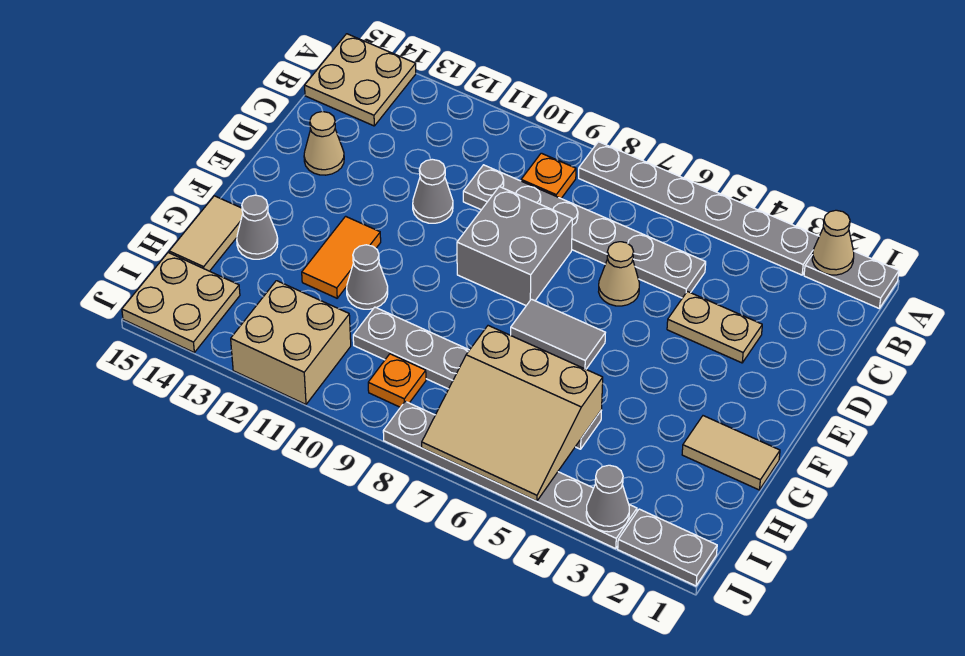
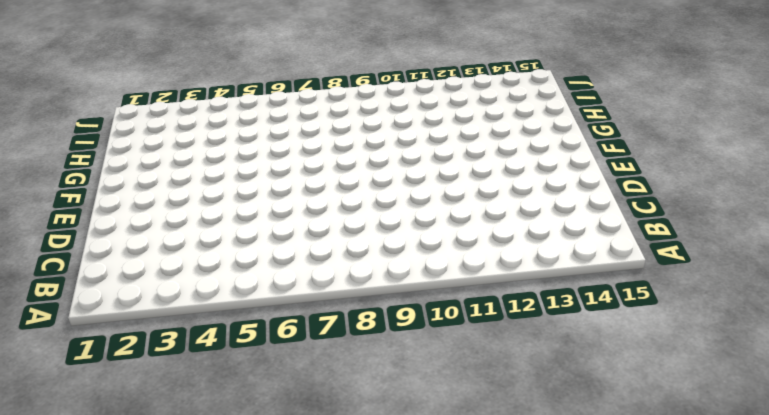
none -> grey plate A1:A2 level 1
none -> grey plate A3:A8 level 1
none -> tan plate A14:B15 level 1

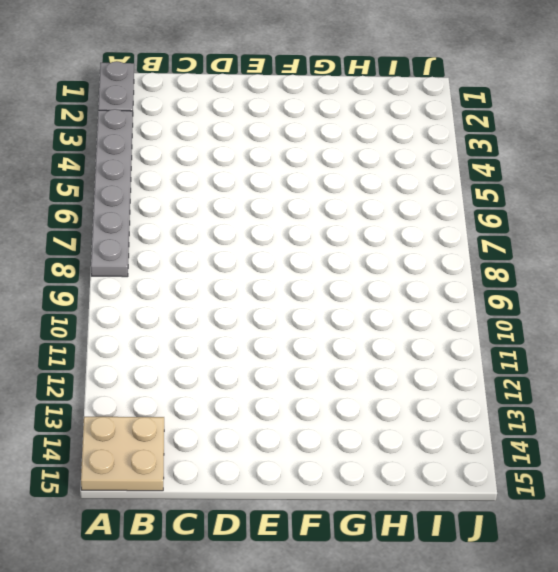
none -> orange plate B9 level 1
none -> grey plate C5:C10 level 1
none -> tan plate D3:D4 level 1

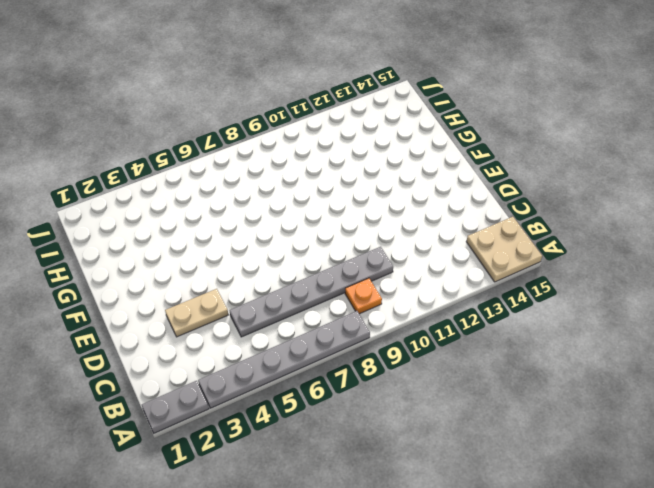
none -> tan cone D6 level 1
none -> grey brick D8:E9 level 1
none -> grey cone D11 level 1

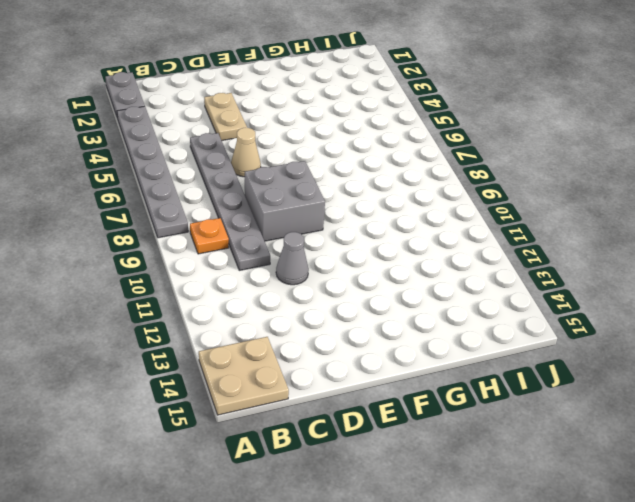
none -> tan cone D14 level 1
none -> grey tile F6:F7 level 1
none -> orange tile F12:G12 level 1

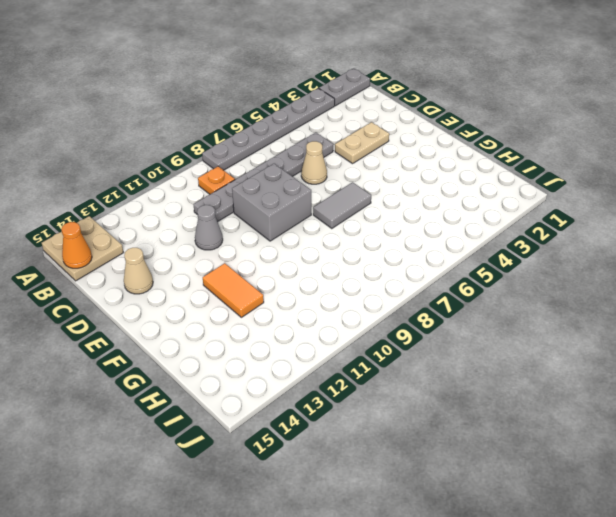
orange cone B15 level 2 -> none
none -> tan tile G1:G2 level 1
none -> grey cone G11 level 1
none -> grey cone G14 level 1

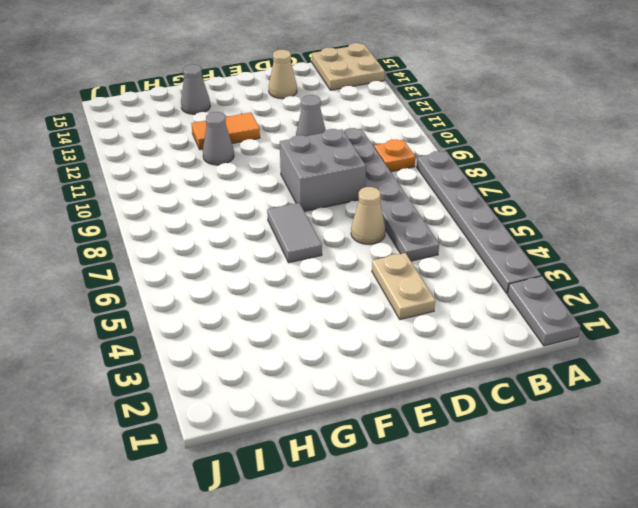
none -> tan tile G1:G2 level 1
none -> tan tile G15:H15 level 1
none -> grey plate H5:H10 level 1

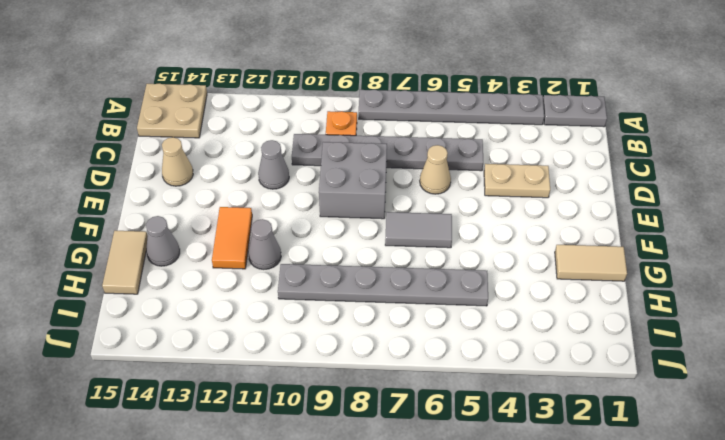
none -> orange plate I9 level 1
none -> tan brick I11:J12 level 1
none -> tan plate I14:J15 level 1

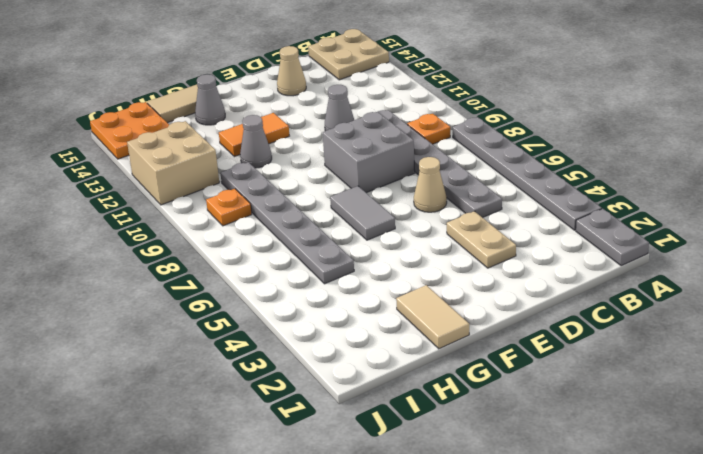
orange plate I14:J15 level 1 -> tan plate I14:J15 level 1
none -> grey plate J1:J2 level 1
none -> grey plate J3:J8 level 1
none -> tan cone A2 level 2

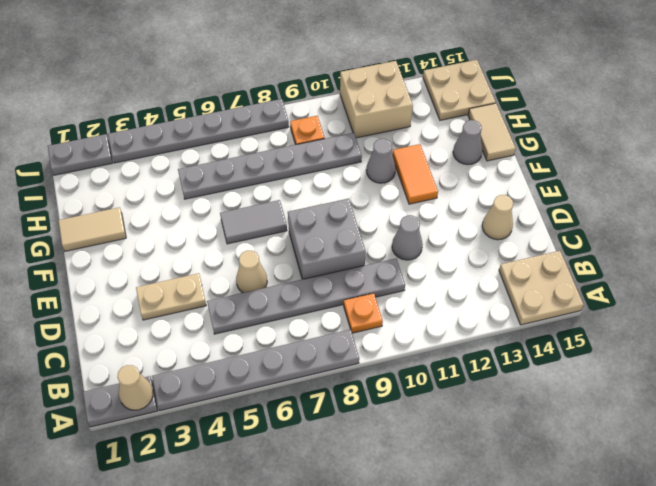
none -> tan slope H5:J7 level 2 top H
none -> grey cone J3 level 2

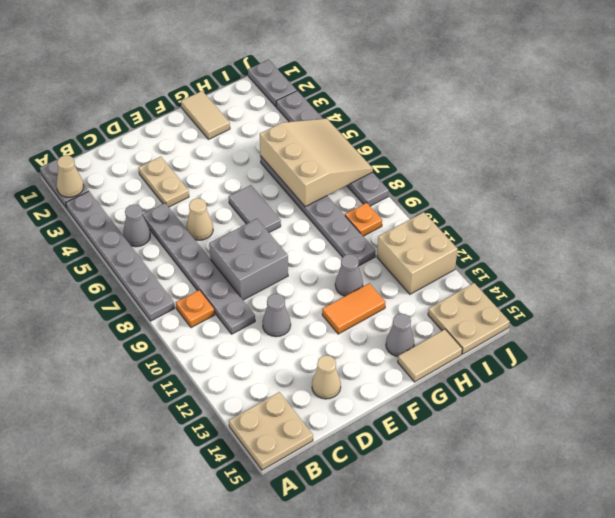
grey cone B5 level 1 -> grey cone J3 level 2

